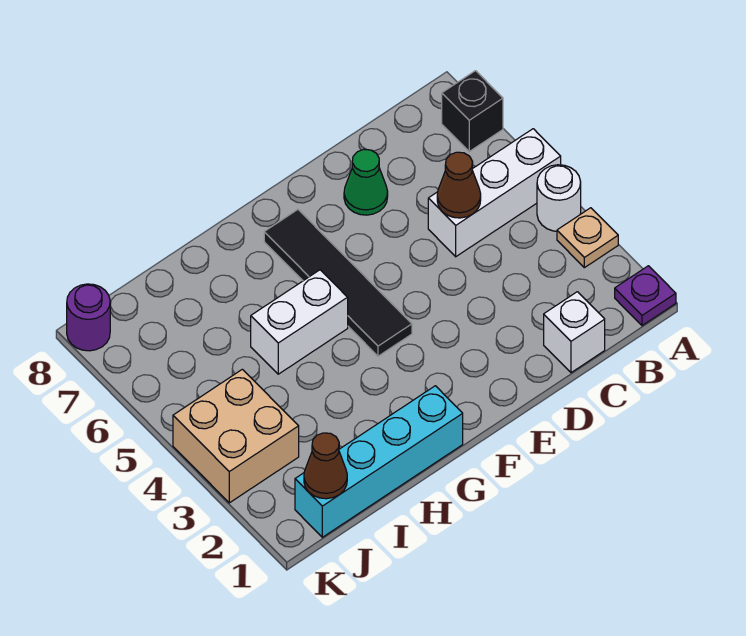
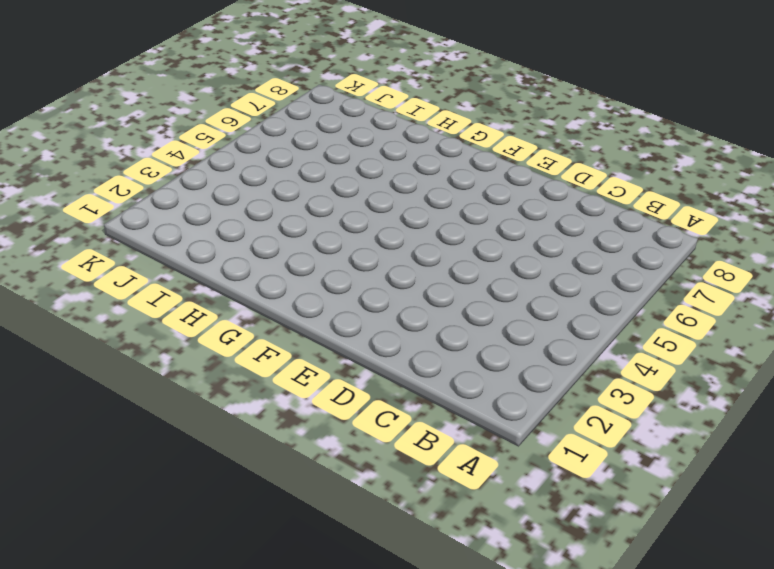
none -> purple plate A1 level 1
none -> tan plate A3 level 1
none -> white round brick A4 level 1

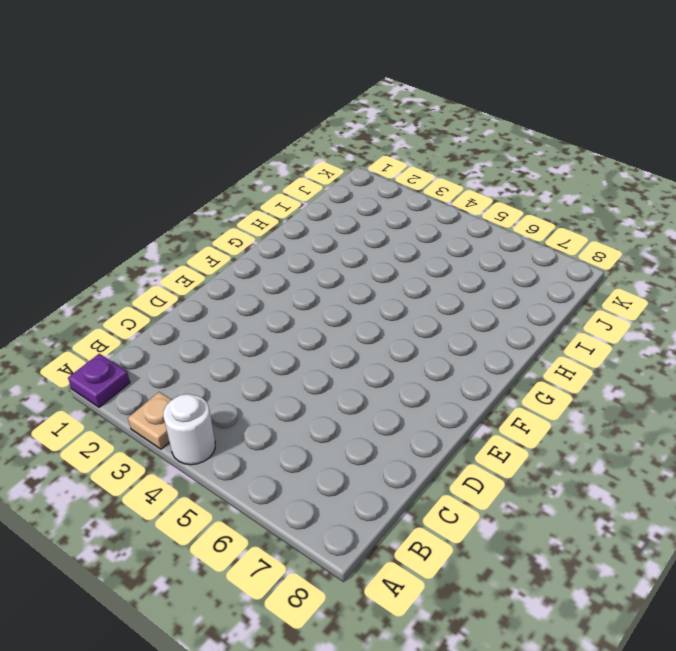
none -> white brick A5:C5 level 1
none -> black brick A7 level 1
none -> white brick C1 level 1

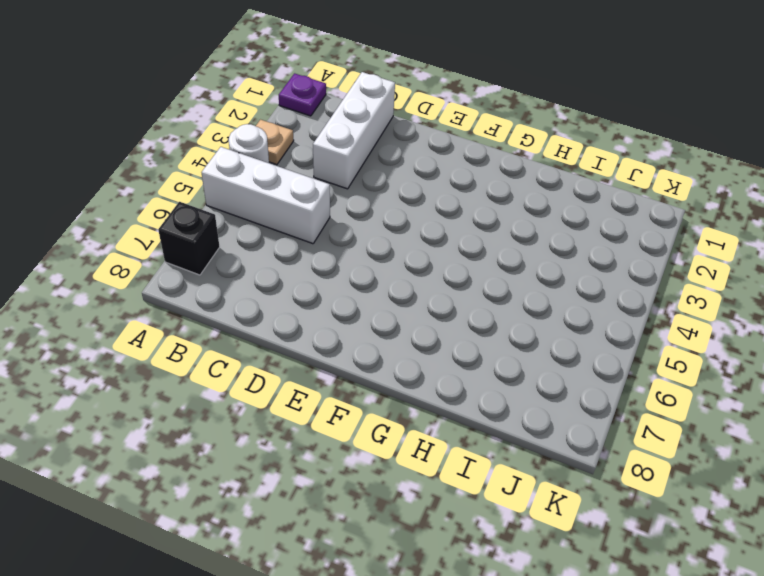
white brick C1:C3 level 1 -> white brick C1 level 1
none -> green cone D7 level 1
none -> black tile F4:F7 level 1
none -> cyan brick G1:J1 level 1

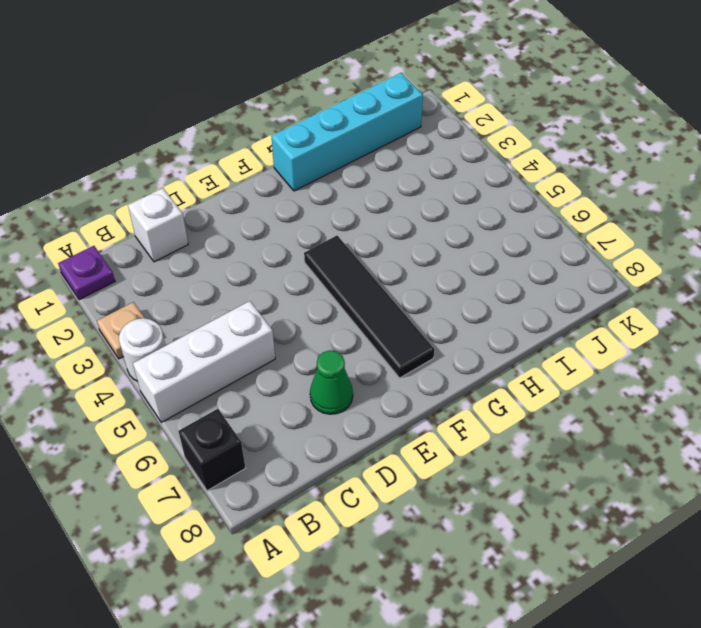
none -> white brick G5:H5 level 1
none -> tan brick J3:K4 level 1
none -> purple round brick K8 level 1

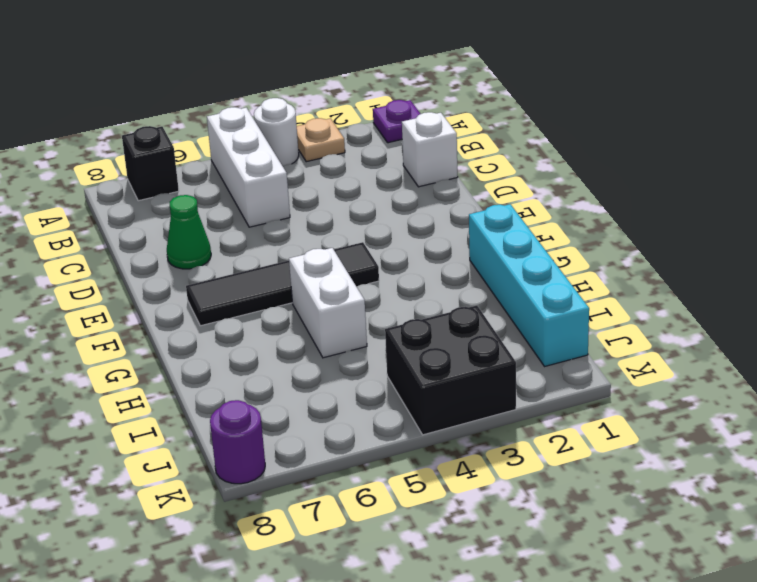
black brick J3:K4 level 1 -> tan brick J3:K4 level 1
none -> brown cone C5 level 2
none -> brown cone J1 level 2

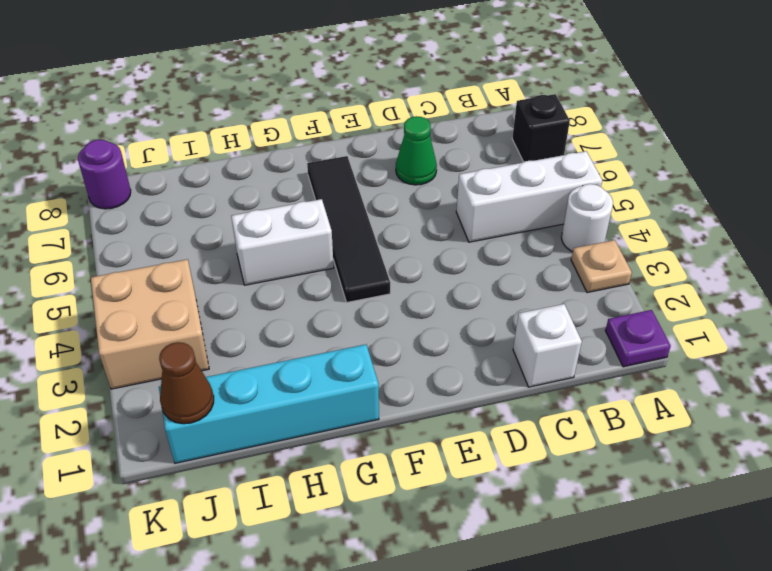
none -> brown cone C5 level 2

